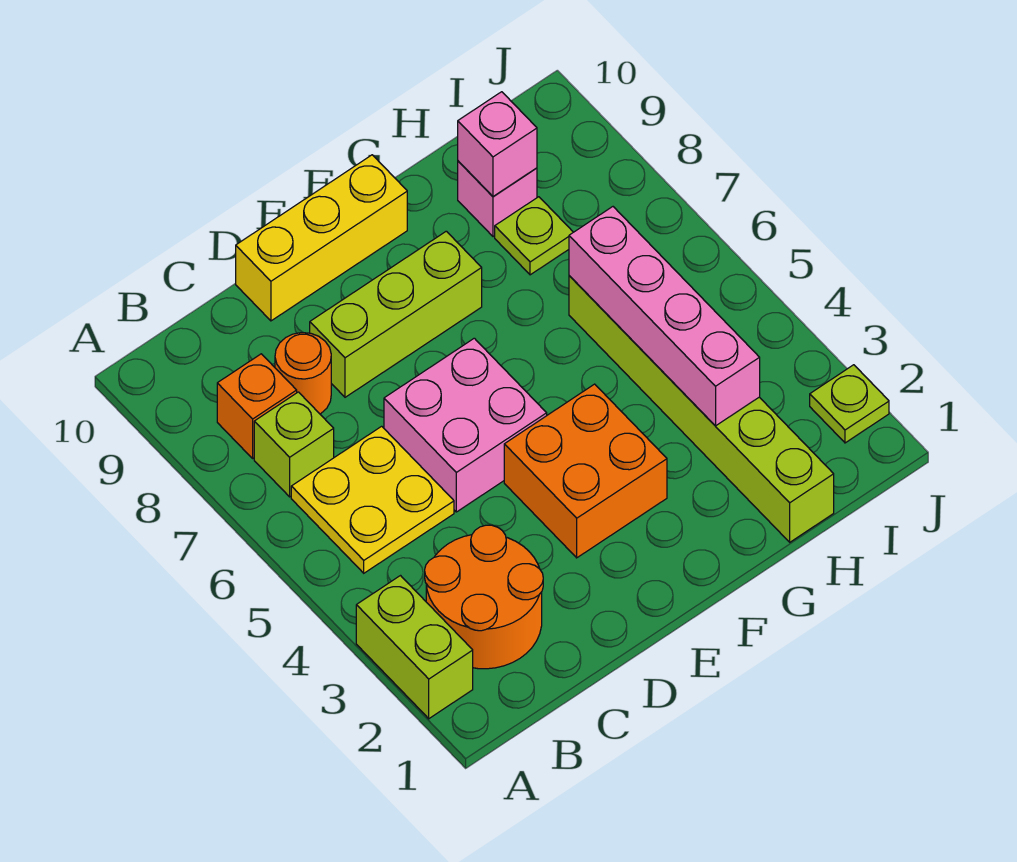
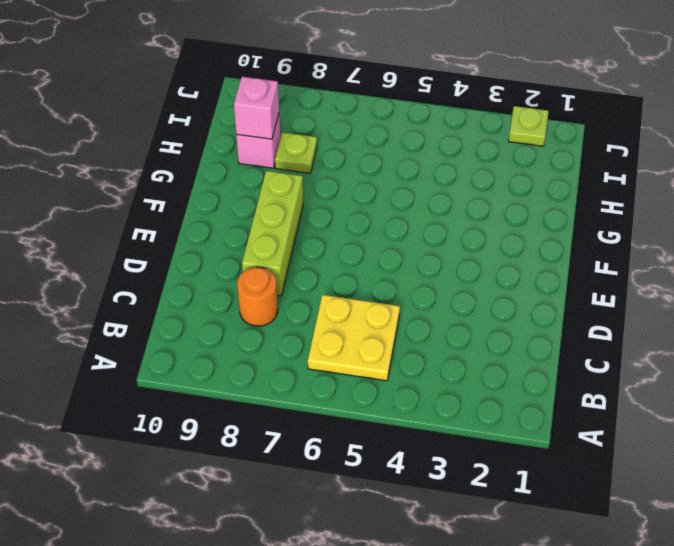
none -> lime brick A2:A3 level 1
none -> orange round brick B2:C3 level 1
none -> lime brick B7 level 1

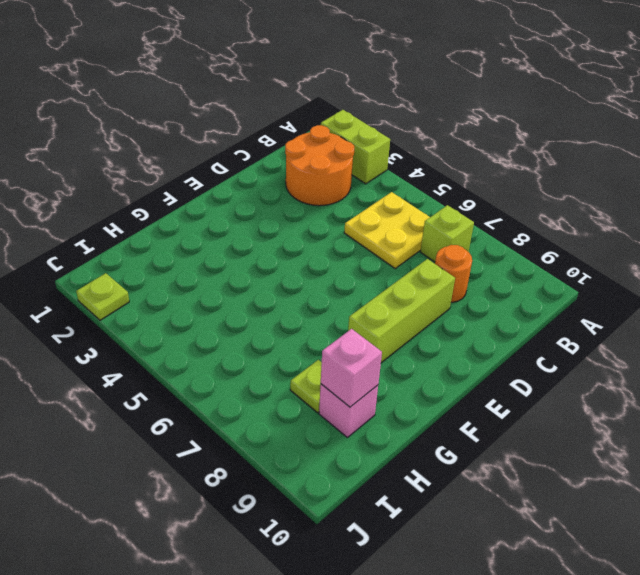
none -> orange brick B8 level 1
none -> pink brick D5:E6 level 1
none -> yellow brick D10:F10 level 1

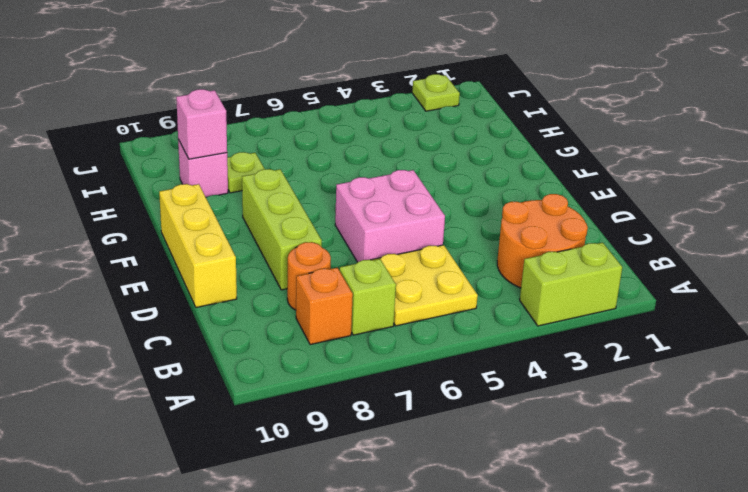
none -> orange brick E3:F4 level 1
none -> lime brick H1:H6 level 1
none -> pink brick H3:H6 level 2

